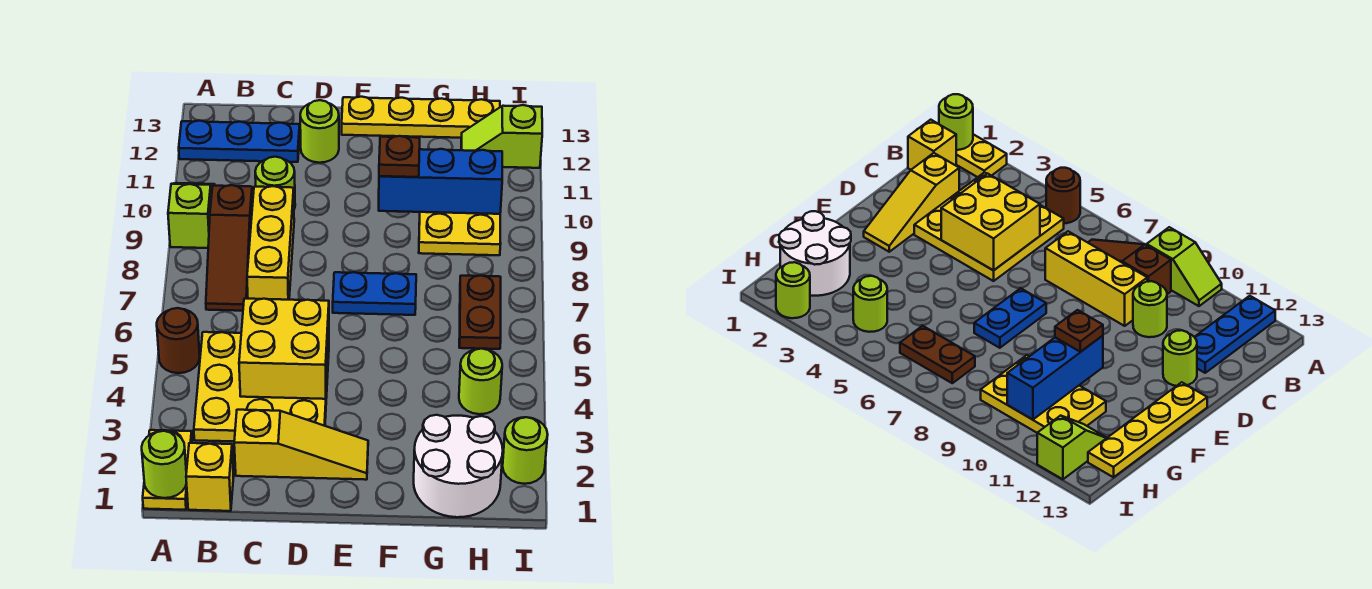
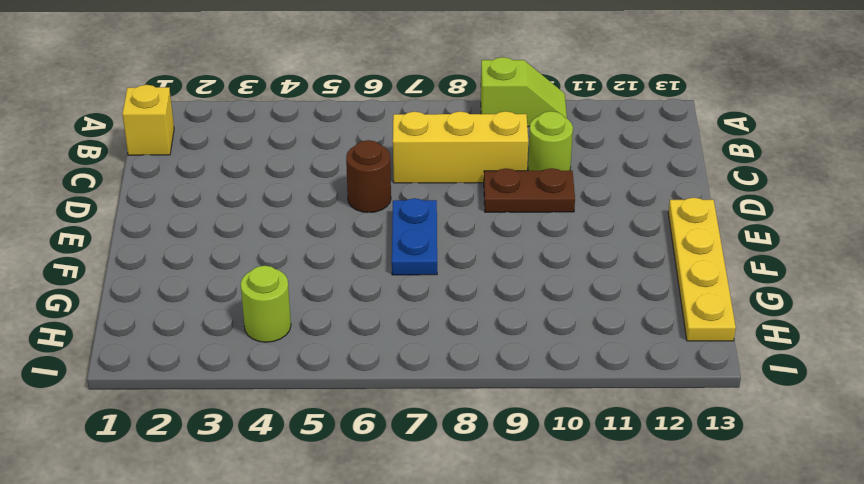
brown round brick D6 level 1 -> brown round brick A5 level 1
brown plate D9:D10 level 1 -> brown plate H6:H7 level 1
none -> yellow plate A1:A2 level 1
none -> blue plate A12:C12 level 1
none -> yellow plate B3:D5 level 1

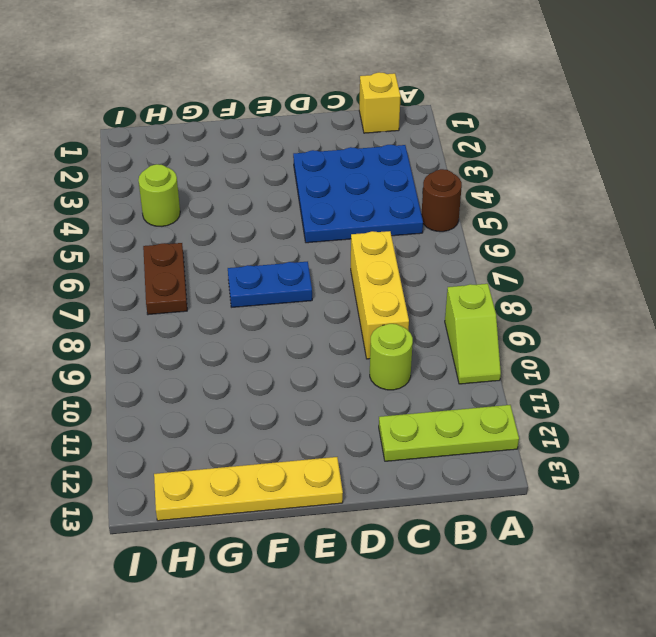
lime plate A12:C12 level 1 -> blue plate A12:C12 level 1
blue plate B3:D5 level 1 -> yellow plate B3:D5 level 1
none -> yellow plate A1:A2 level 1
none -> brown slope B7:B9 level 1 top 9
none -> yellow slope C2:E2 level 1 top C

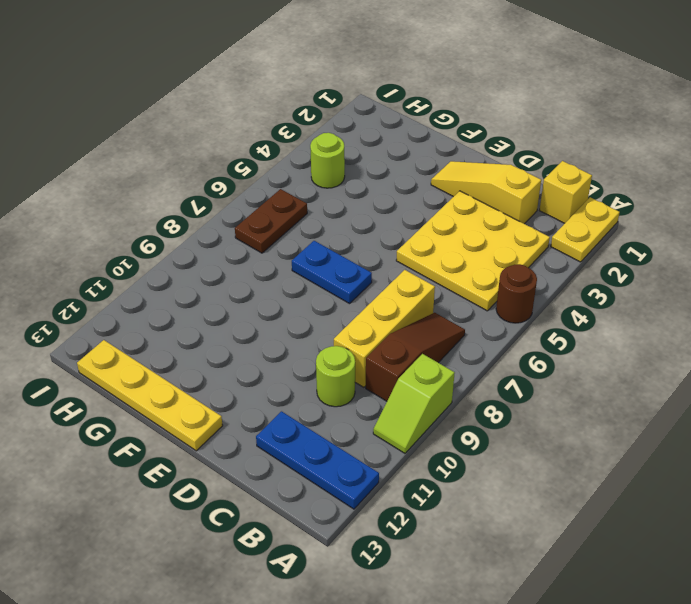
none -> lime round brick D12 level 1
none -> white round brick G1:H2 level 1
none -> yellow plate G9:H11 level 1

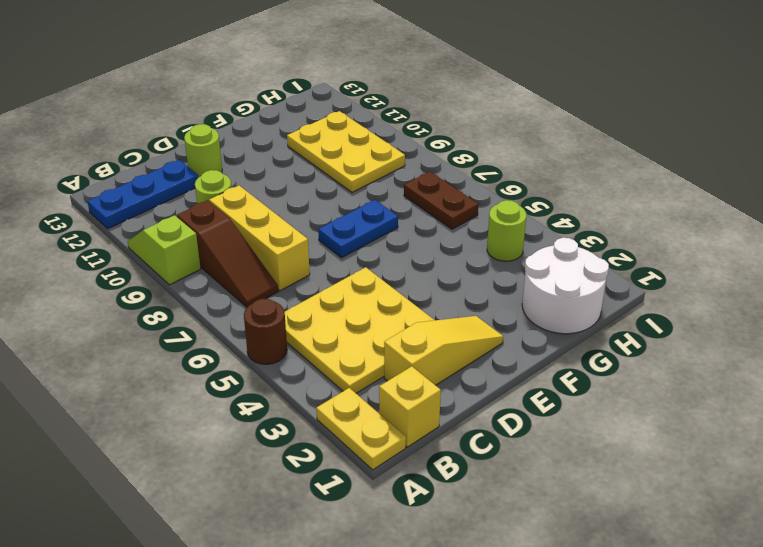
none -> yellow plate E13:H13 level 1
none -> lime slope H12:I12 level 1 top I
none -> lime round brick I2 level 1

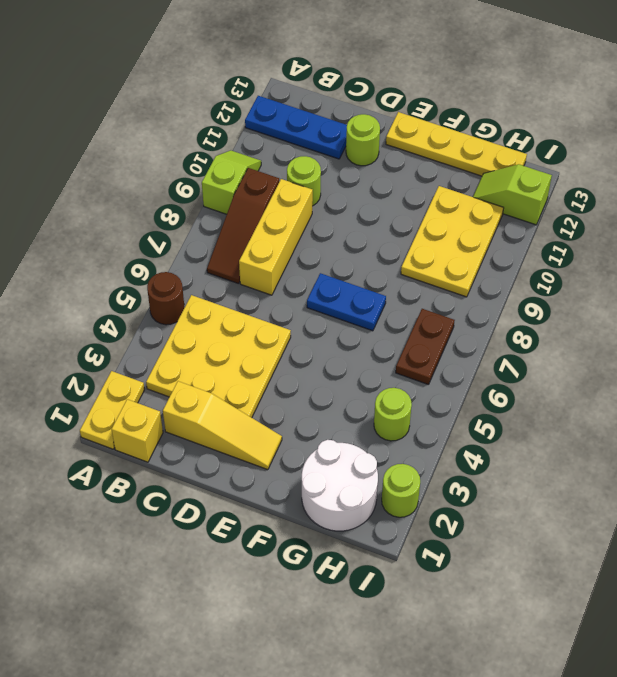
none -> lime round brick A1 level 2
none -> yellow brick C4:D5 level 2
none -> blue brick F10:H10 level 2

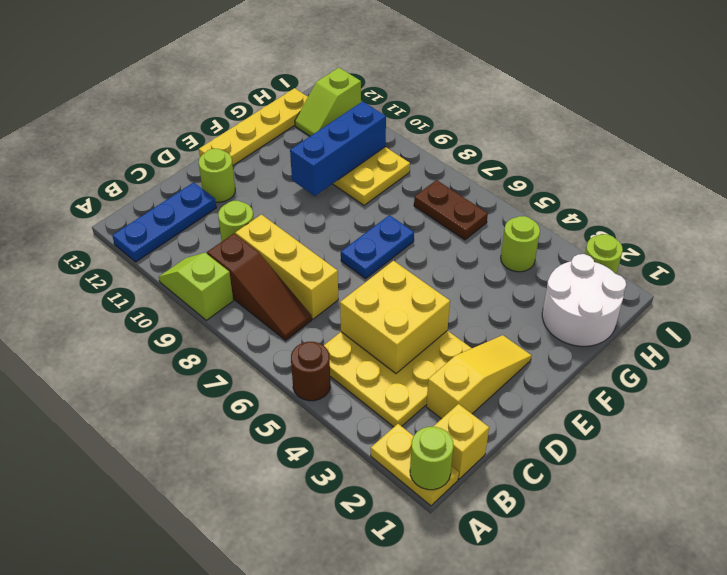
none -> brown plate F10 level 3

